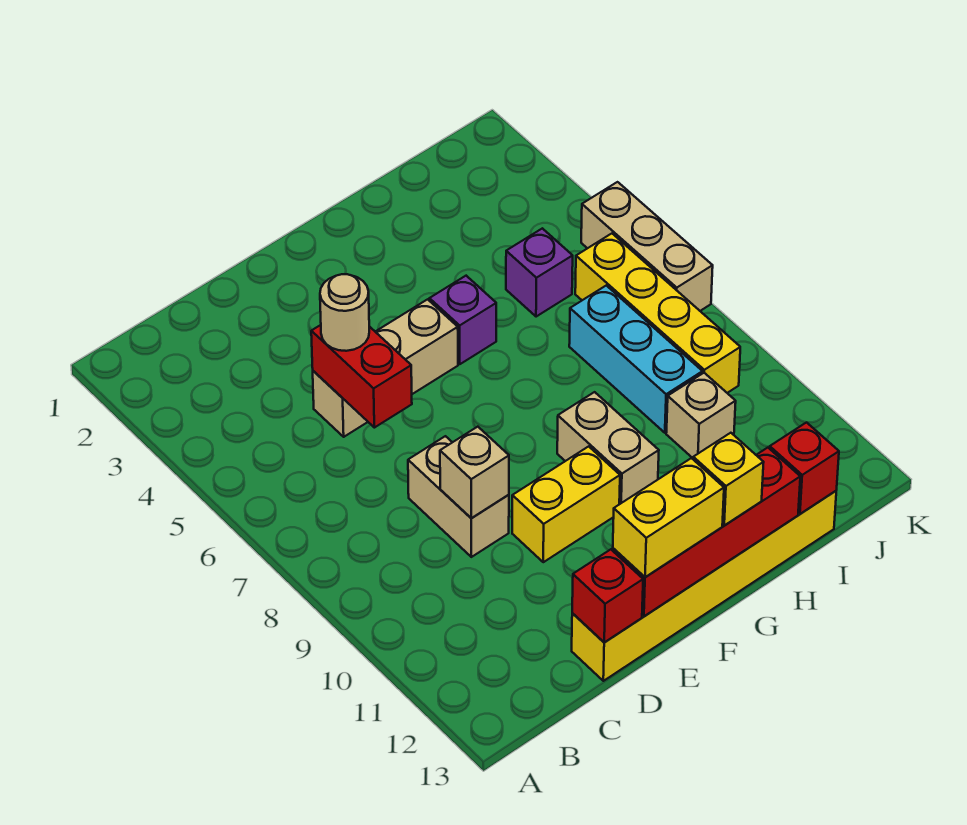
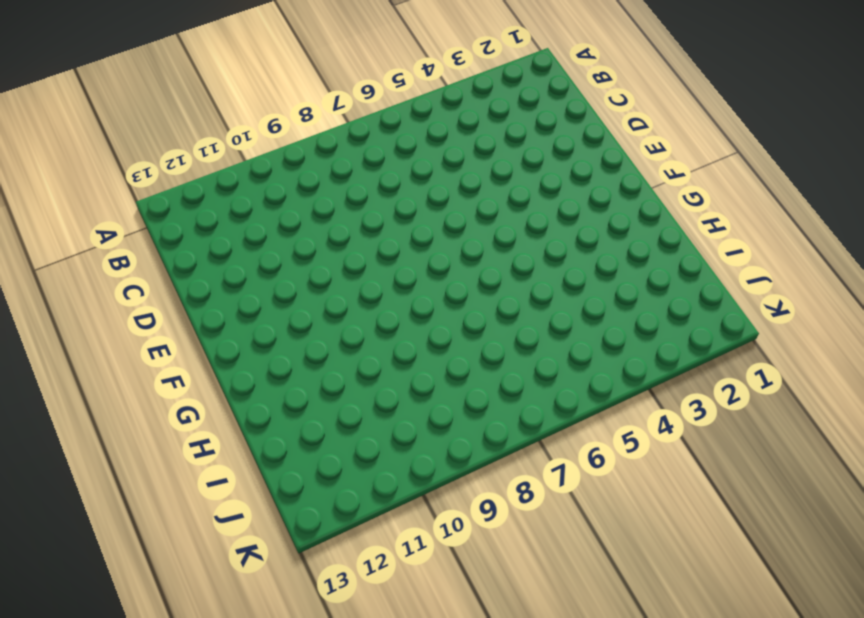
none -> tan brick D5:F5 level 1
none -> tan brick D8:D9 level 1
none -> yellow brick D13:I13 level 1

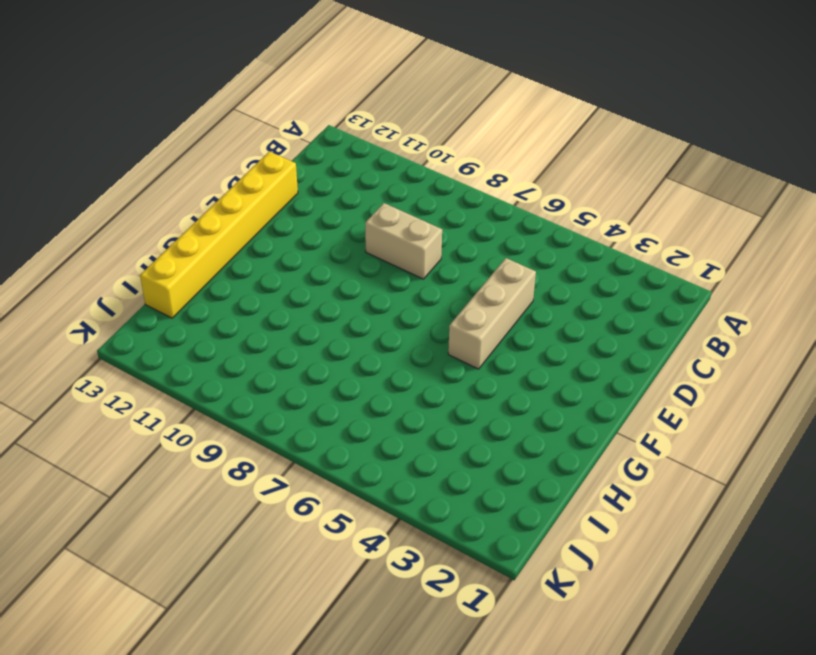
none -> yellow brick E10:F10 level 1
none -> purple brick G5 level 1
none -> tan brick G9:G10 level 1

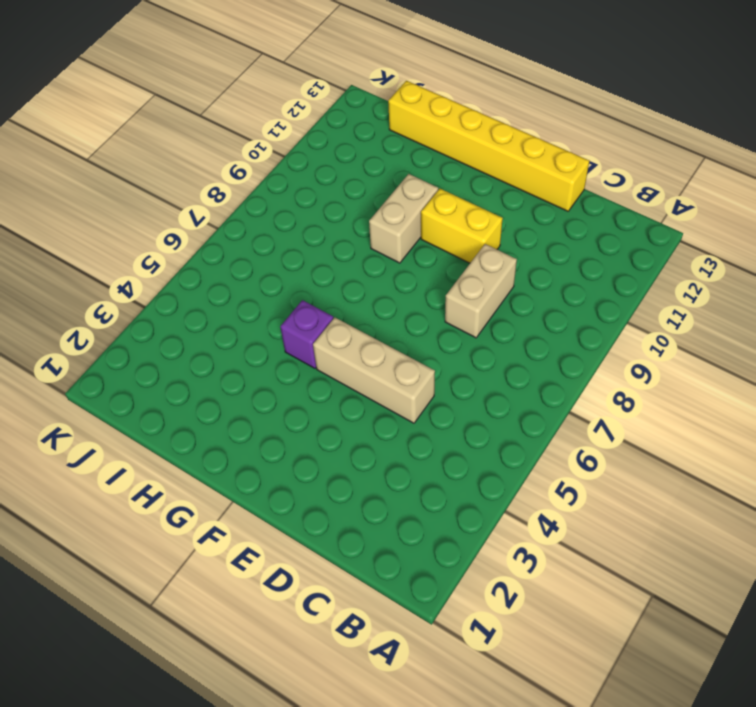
none -> purple brick I5 level 1
none -> cyan brick I7:I9 level 1
none -> tan brick I10 level 1

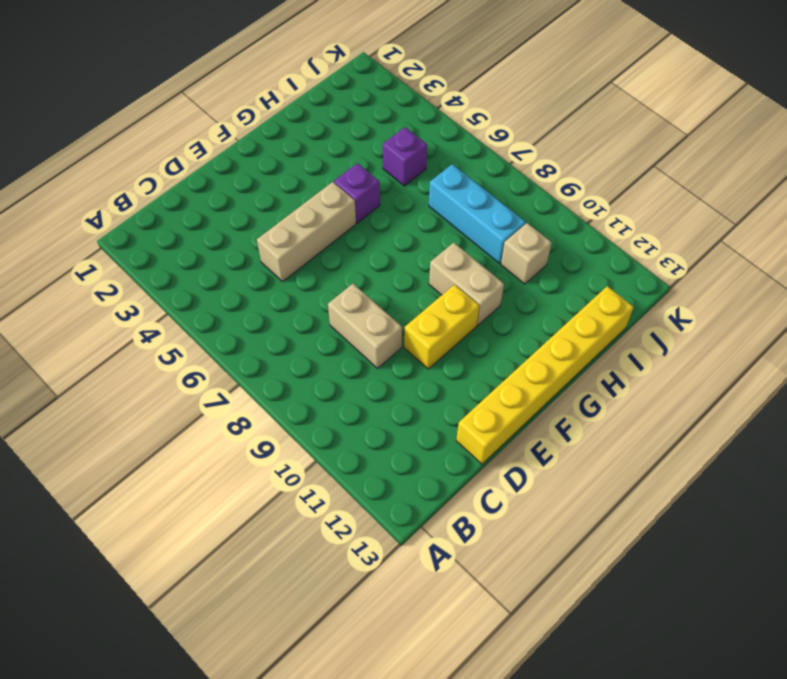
none -> yellow brick J6:J9 level 1
none -> tan brick K5:K7 level 1
none -> red brick D5:D6 level 2

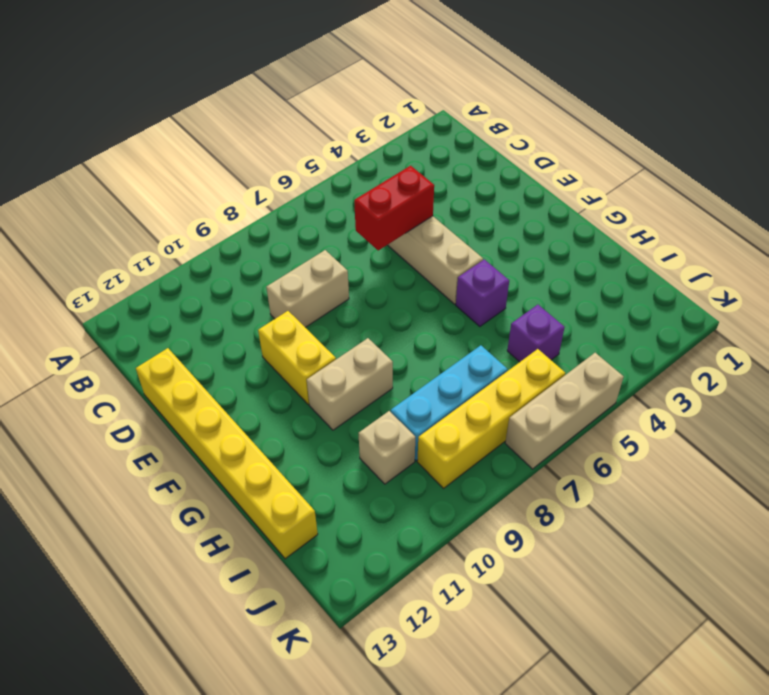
none -> tan brick D9 level 2
none -> red brick D13 level 2
none -> red brick E13:H13 level 2

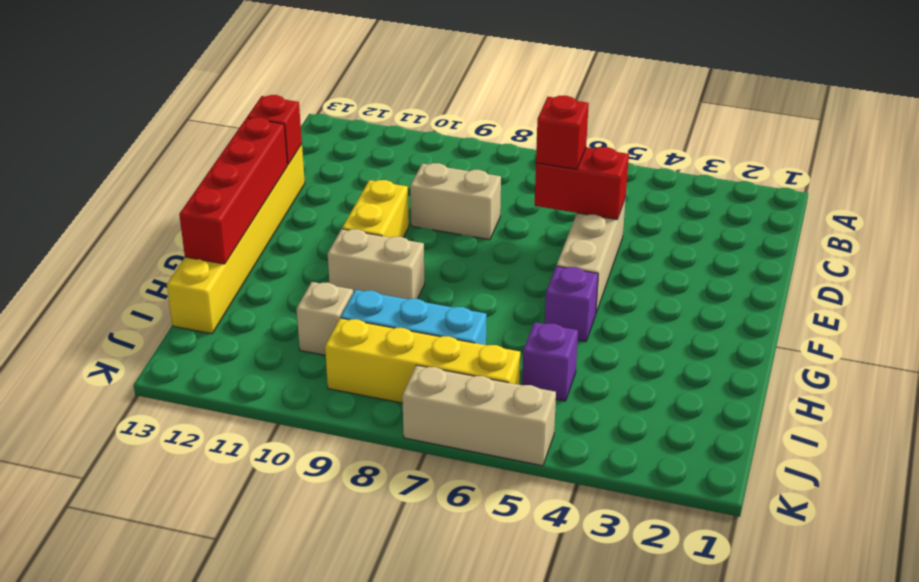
red brick D6 level 3 -> red brick I13 level 2
none -> tan brick D9 level 2
none -> tan round brick D5 level 3
none -> yellow brick E13:F13 level 3

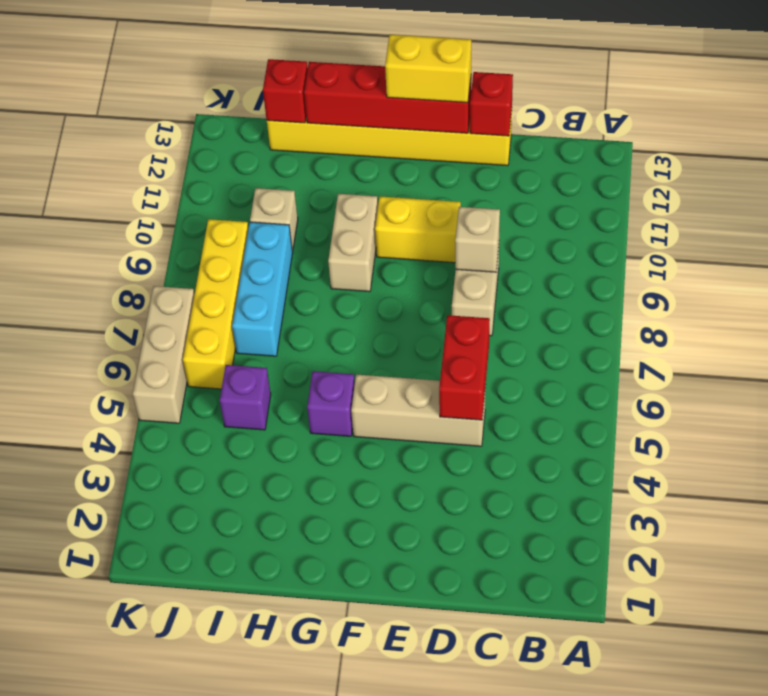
none -> tan round brick D5 level 3
none -> yellow brick G13 level 3

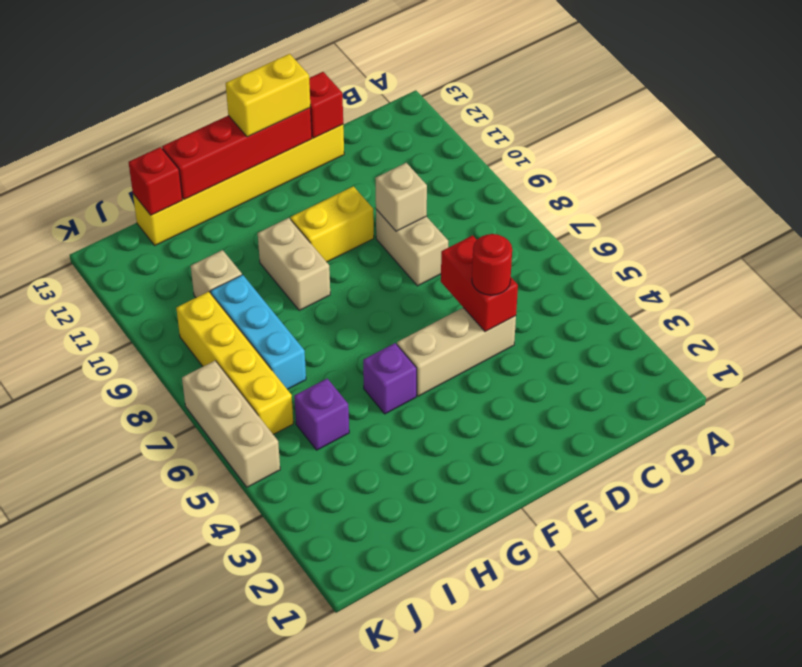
red round brick D5 level 3 -> tan round brick D5 level 3
none -> yellow brick G13 level 3

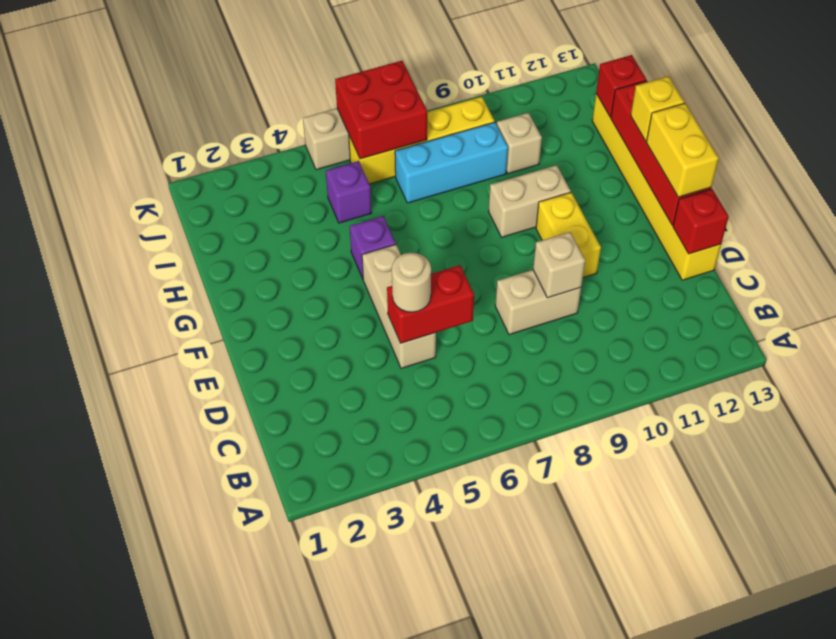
red brick J6:K7 level 2 -> none

